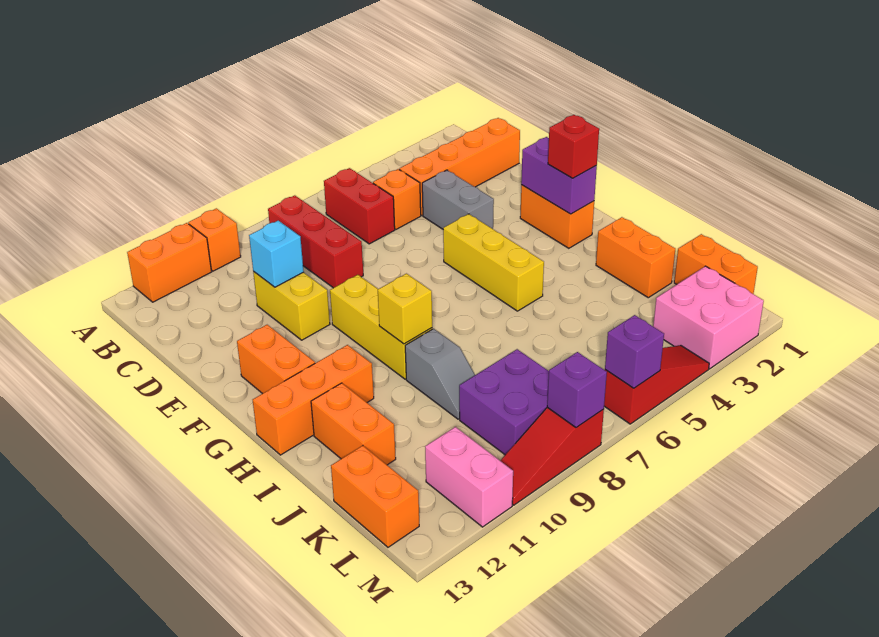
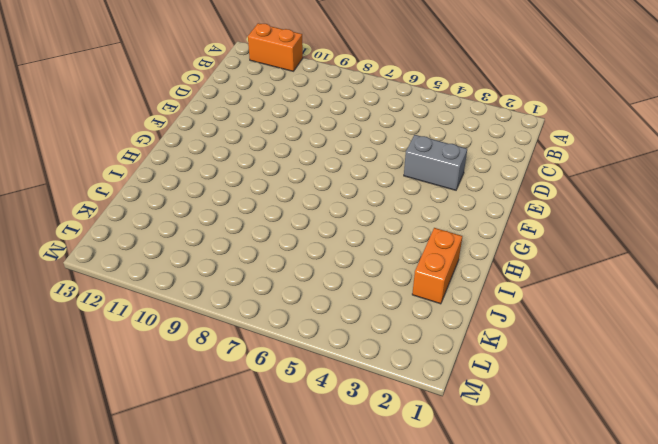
grey brick E3:E4 level 1 -> grey brick D4:E4 level 1
none -> orange brick A10 level 1
none -> red brick B6:C6 level 1
none -> red brick B8:D8 level 1

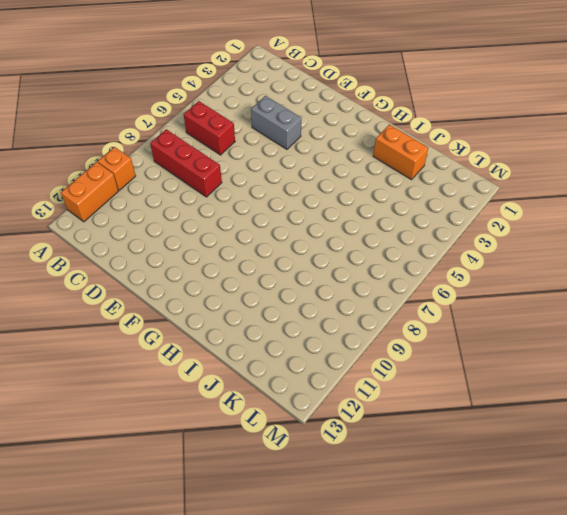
none -> orange brick C1:C4 level 1
none -> orange brick C5 level 1
none -> yellow brick D10:E10 level 1

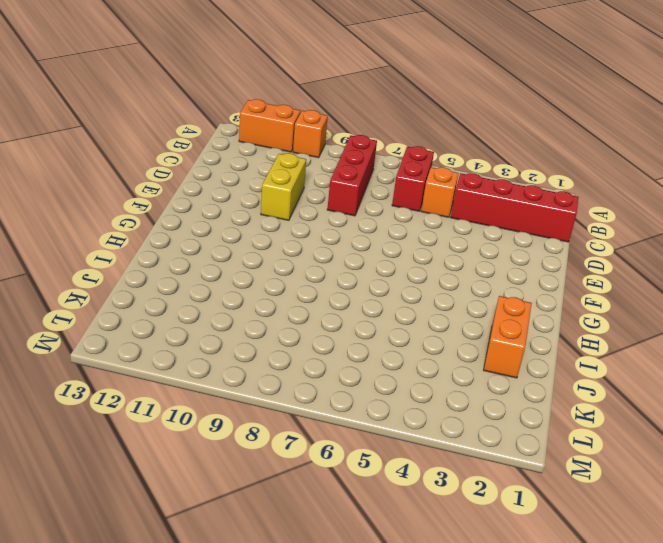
red brick C1:C4 level 1 -> orange brick C1:C4 level 1
none -> grey brick D4:E4 level 1
none -> orange brick F2:G2 level 1
none -> yellow brick F5:H5 level 1

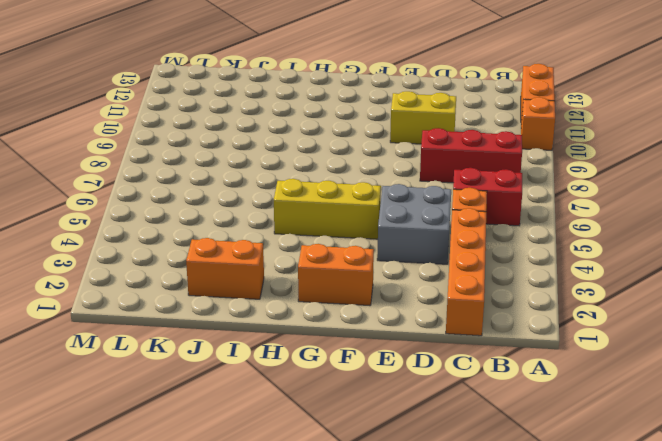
grey brick D4:E5 level 1 -> grey brick D4:E4 level 1
none -> yellow brick F9:H9 level 1
none -> orange brick F12:G12 level 1
none -> orange brick H11:H13 level 1

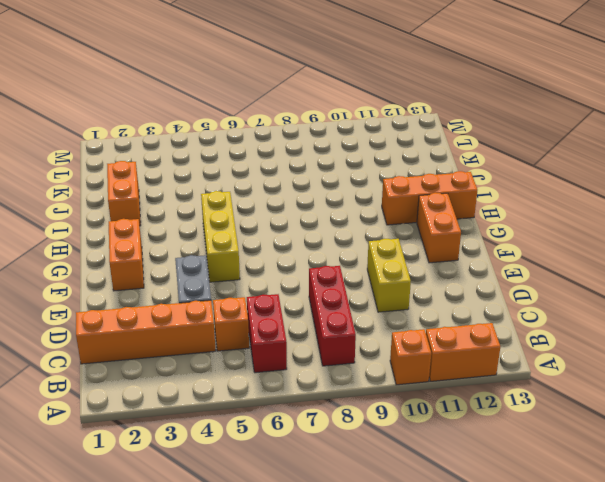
none -> yellow brick F9:H9 level 1
none -> grey slope I9:J9 level 1 top I
none -> orange brick I12:J12 level 1

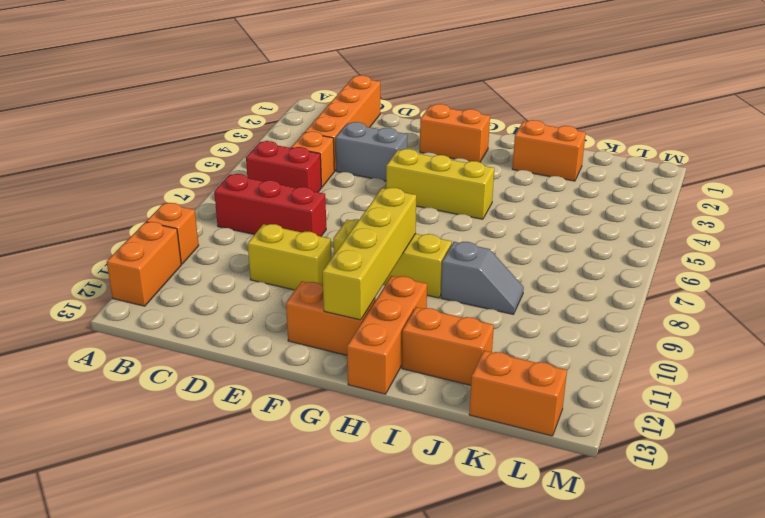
yellow brick G9:G12 level 2 -> none
none -> orange brick K1:L1 level 1
none -> purple brick K8:L9 level 1
none -> pink brick L2:M3 level 1

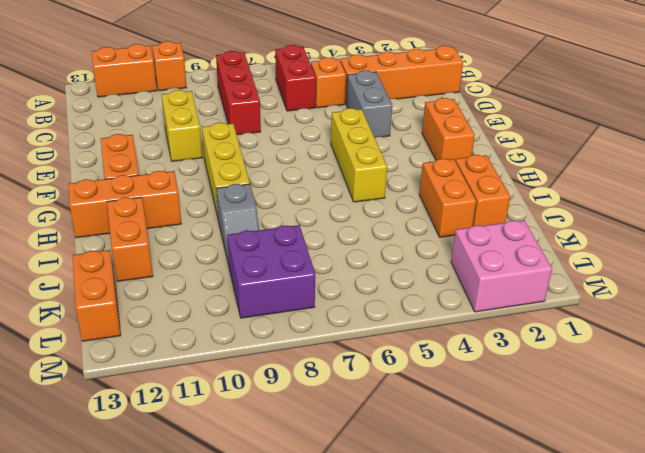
orange brick I3:J3 level 1 -> orange brick K1:L1 level 1
none -> pink brick L11:M11 level 1
none -> red slope M4:M6 level 1 top 6
none -> red slope M8:M10 level 1 top 8

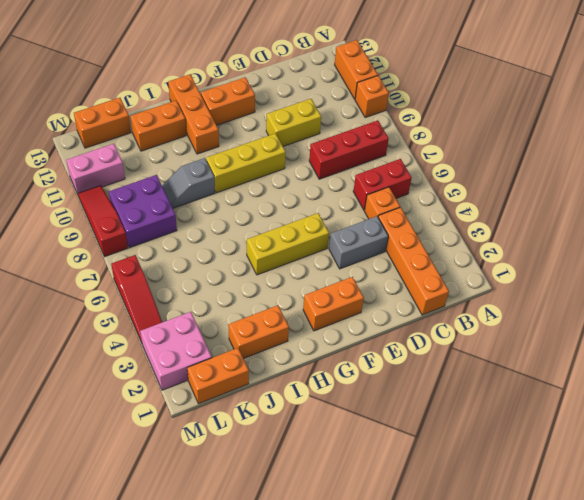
none -> cyan brick D10 level 2
none -> purple brick F2:G2 level 2
none -> yellow brick H9 level 2

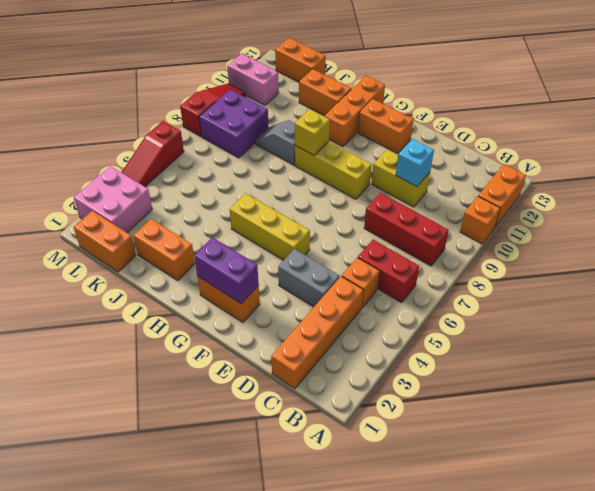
none -> purple brick M6 level 2
none -> purple brick M8 level 2
none -> red brick G2 level 3

